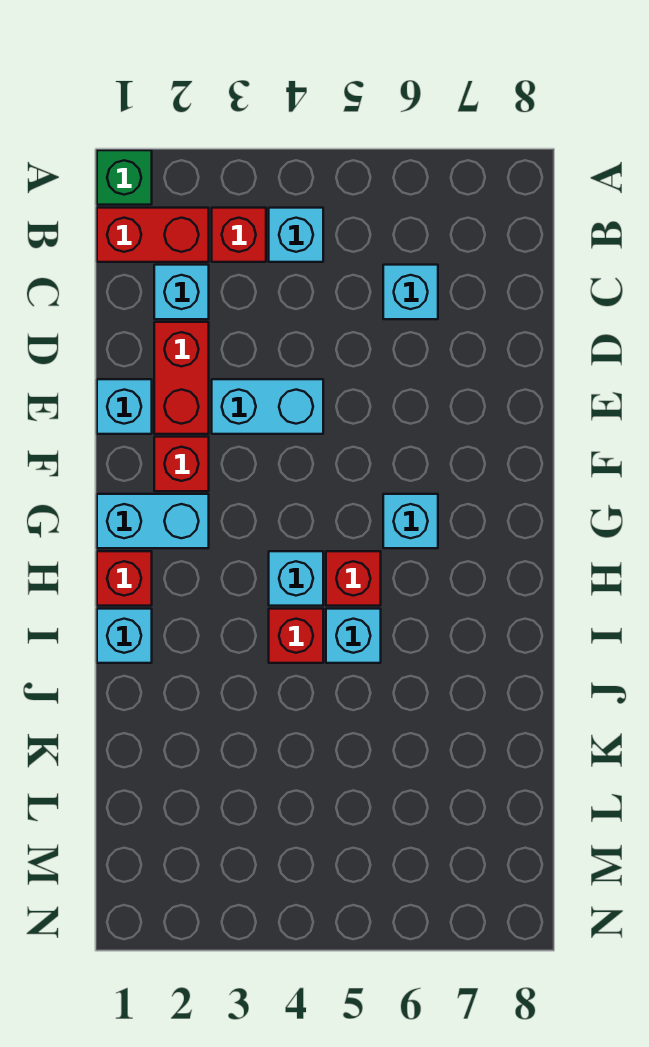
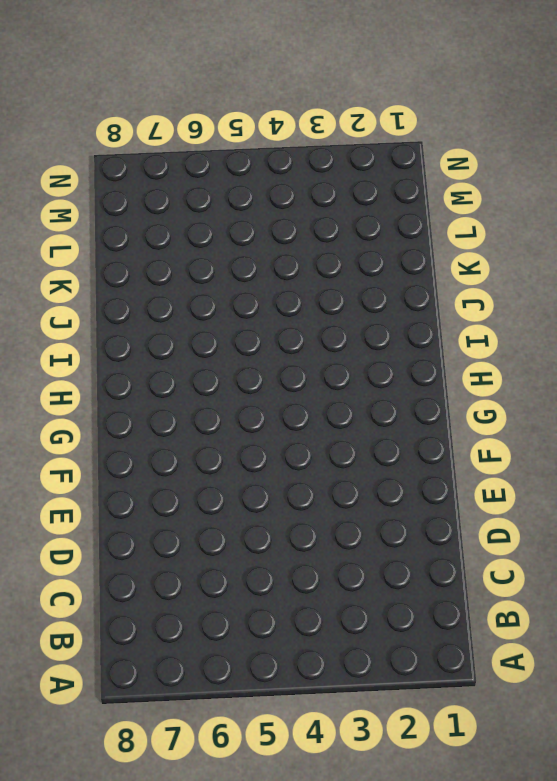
none -> green brick A1 level 1
none -> red brick B1:B2 level 1
none -> red brick B3 level 1

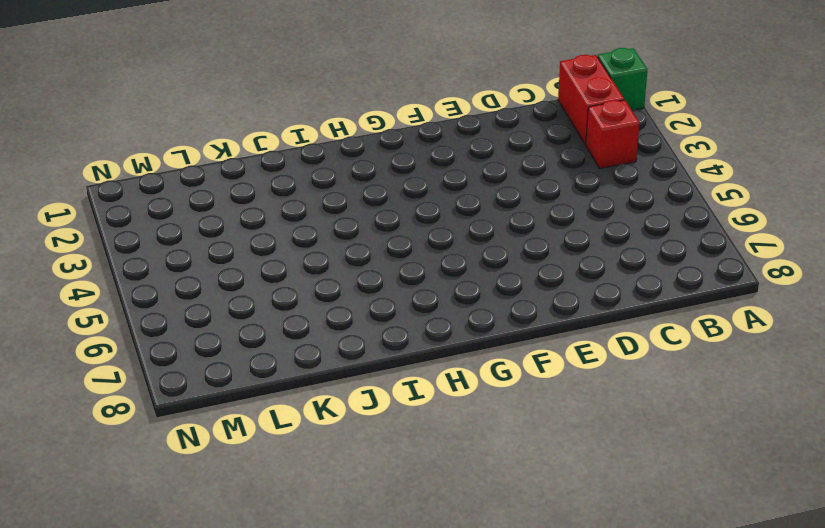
none -> cyan brick B4 level 1
none -> cyan brick C2 level 1
none -> cyan brick C6 level 1

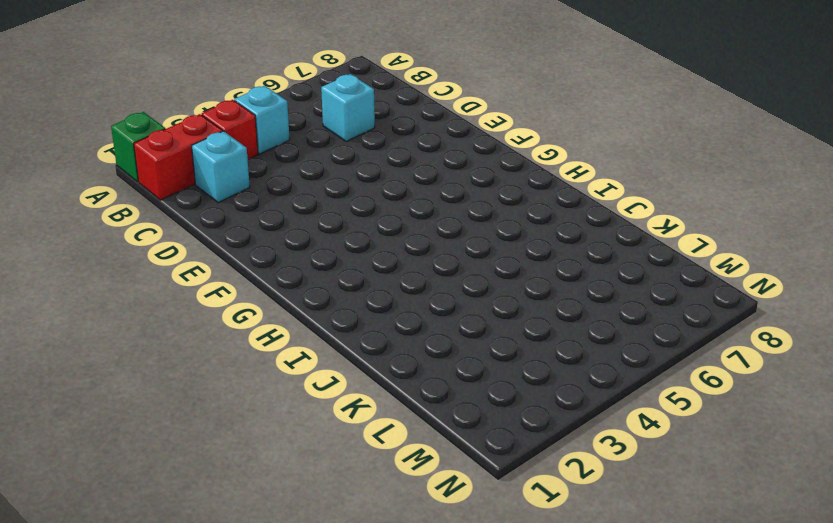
none -> red brick D2:E2 level 1
none -> cyan brick E1 level 1
none -> cyan brick E3:E4 level 1

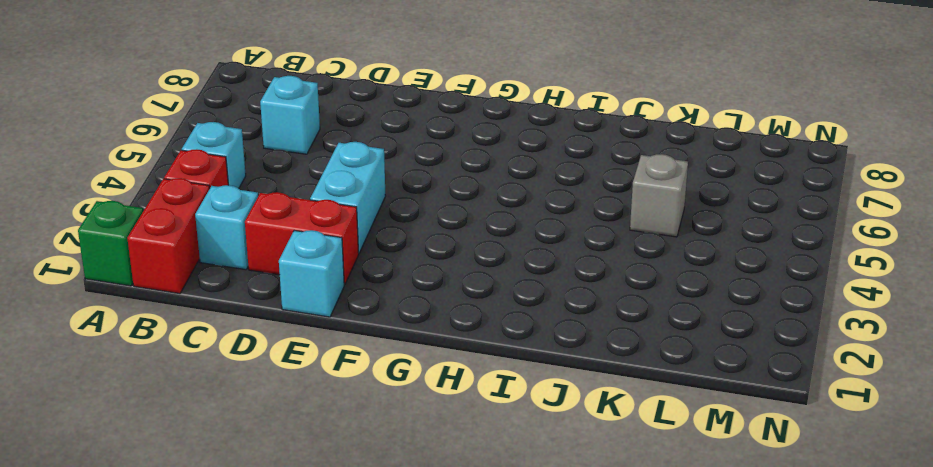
grey brick K5 level 1 -> none
none -> red brick F2 level 1
none -> cyan brick G1:G2 level 1
none -> cyan brick G6 level 1

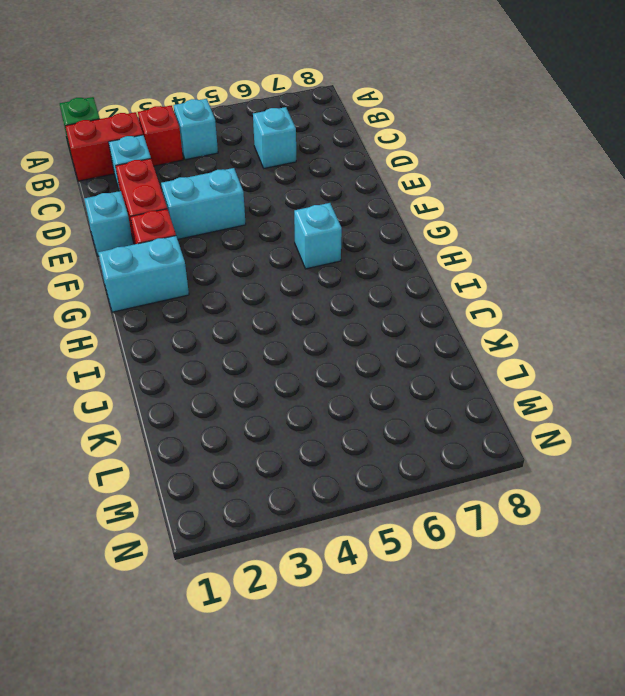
none -> red brick H1 level 1
none -> cyan brick H4 level 1
none -> red brick H5 level 1

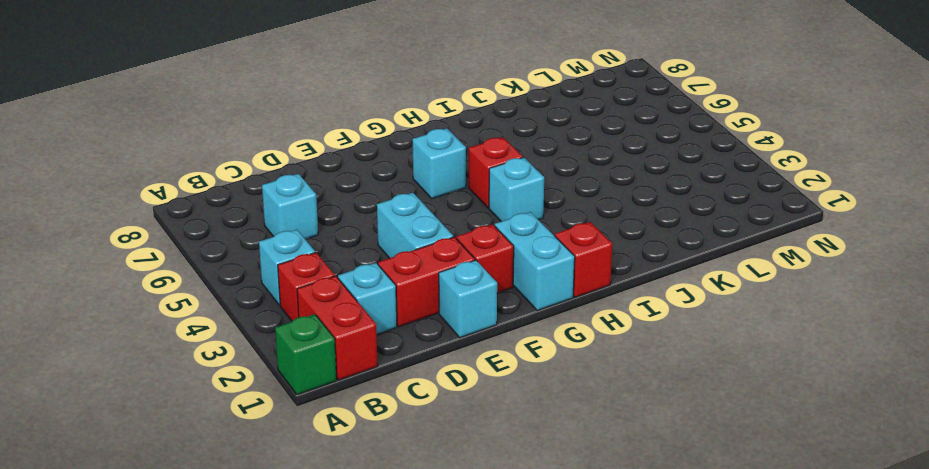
none -> cyan brick I1 level 1
none -> red brick I4 level 1
none -> cyan brick I5 level 1

